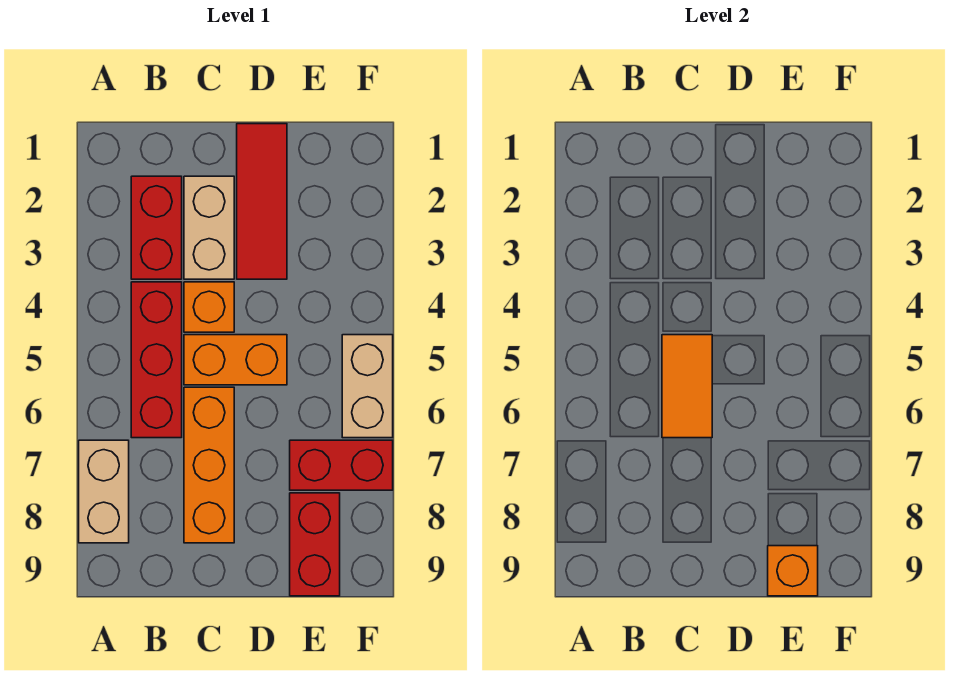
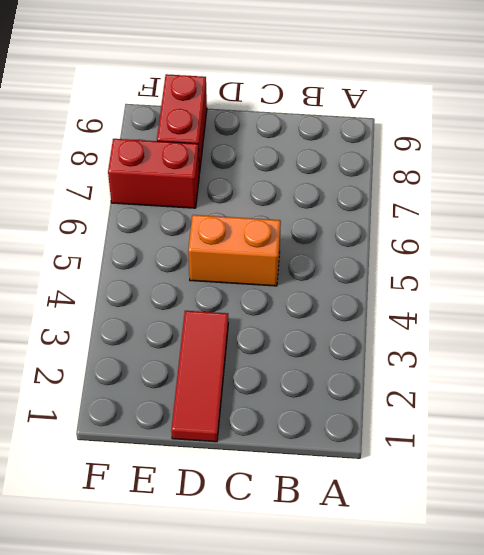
none -> tan brick A7:A8 level 1
none -> red brick B2:B3 level 1
none -> red brick B4:B6 level 1

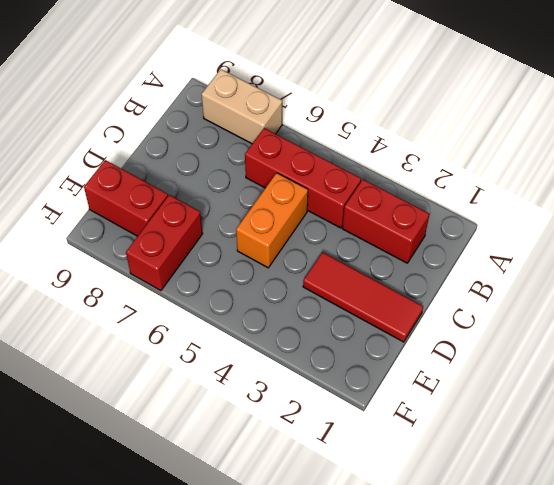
none -> tan brick C2:C3 level 1
none -> orange brick C4 level 1
none -> orange brick C6:C8 level 1

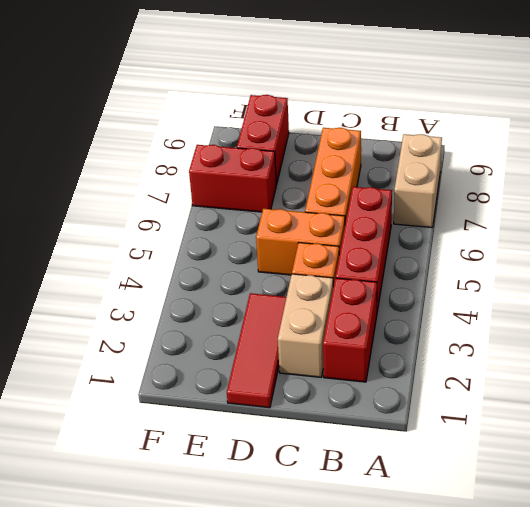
none -> tan brick F5:F6 level 1
none -> orange tile C5:C6 level 2
none -> orange brick E9 level 2

